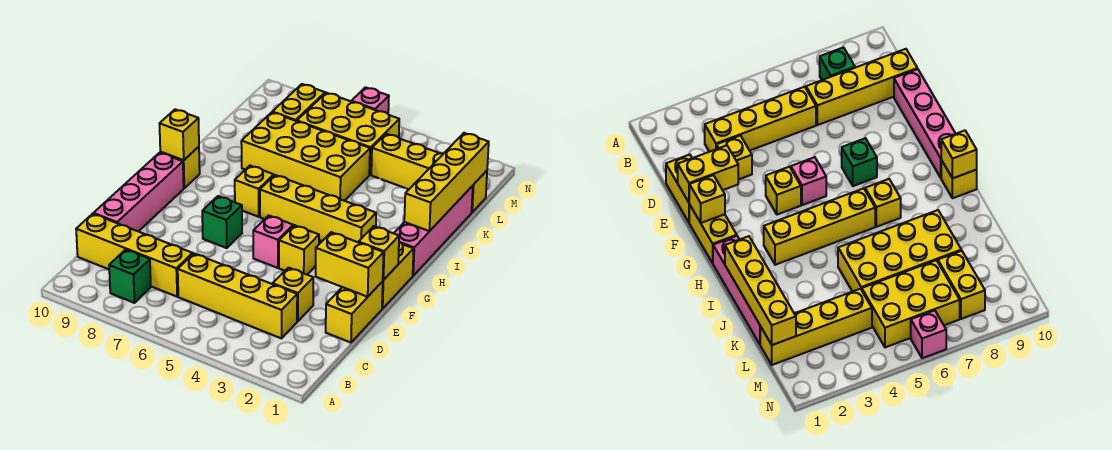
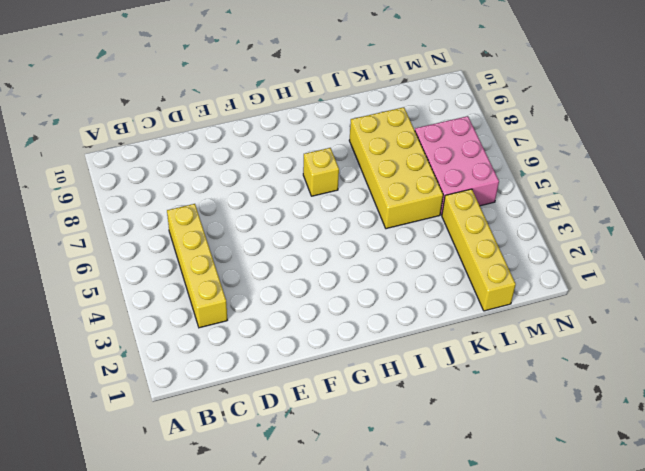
pink brick L5:M7 level 1 -> yellow brick L5:M7 level 1
none -> green brick B8 level 1
none -> yellow brick C7:C10 level 1
none -> yellow brick D1:E1 level 1

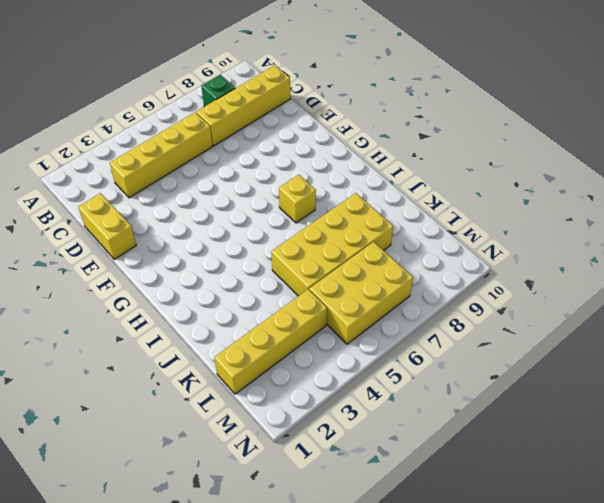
none -> yellow brick D3 level 1
none -> pink brick D10:G10 level 1
none -> yellow brick F1:G1 level 1

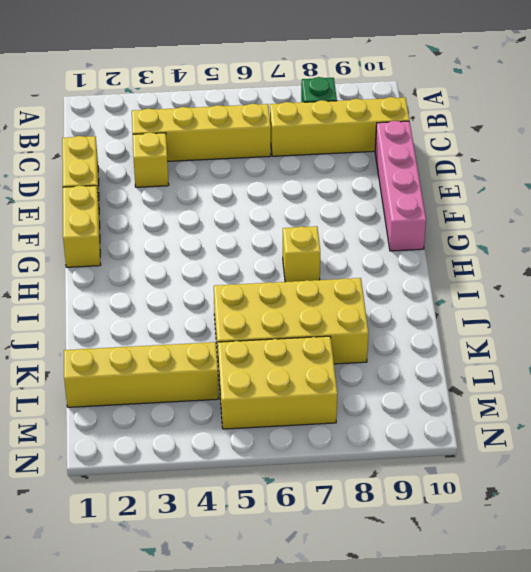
none -> yellow brick F4 level 1
none -> pink brick F5 level 1
none -> green brick F7 level 1

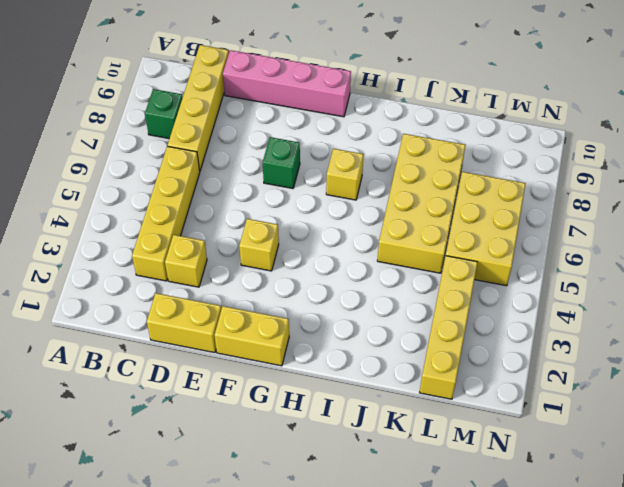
none -> pink brick F5 level 1
none -> pink brick H1:K1 level 1
none -> yellow brick H3:H6 level 1

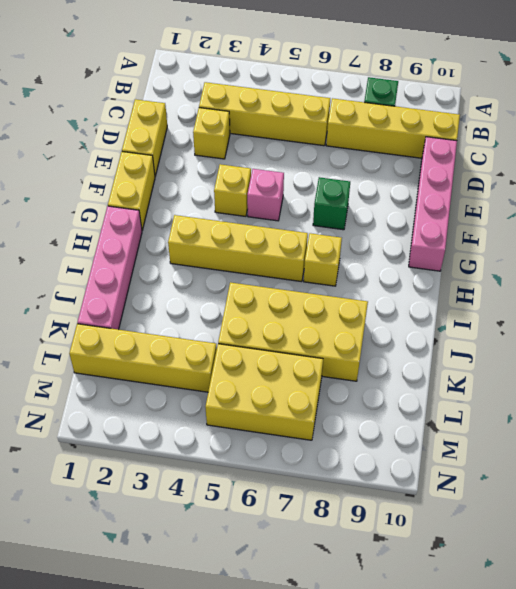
none -> yellow brick H10 level 1
none -> yellow brick L8:M8 level 1
none -> pink brick N6 level 1

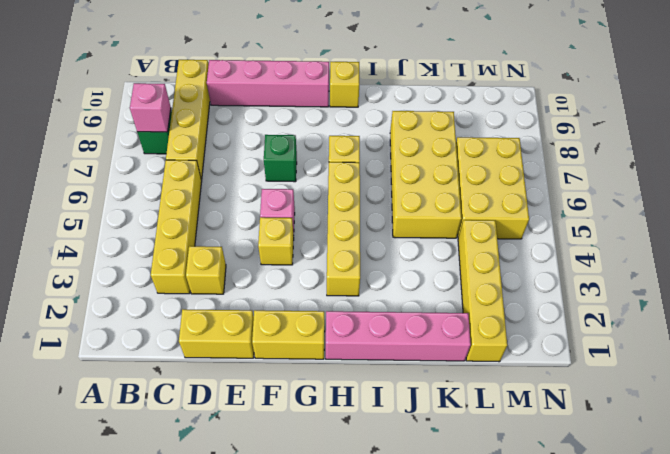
pink brick B8 level 2 -> pink brick N6 level 1
none -> yellow brick L8:M8 level 1
none -> yellow brick E1:E2 level 2
none -> yellow brick F1 level 2

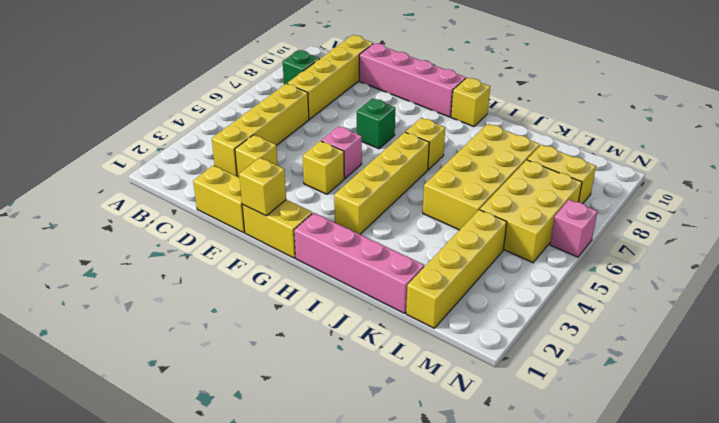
none -> yellow brick E1:E2 level 2
none -> yellow brick H10 level 2
none -> yellow brick I1:L1 level 2

